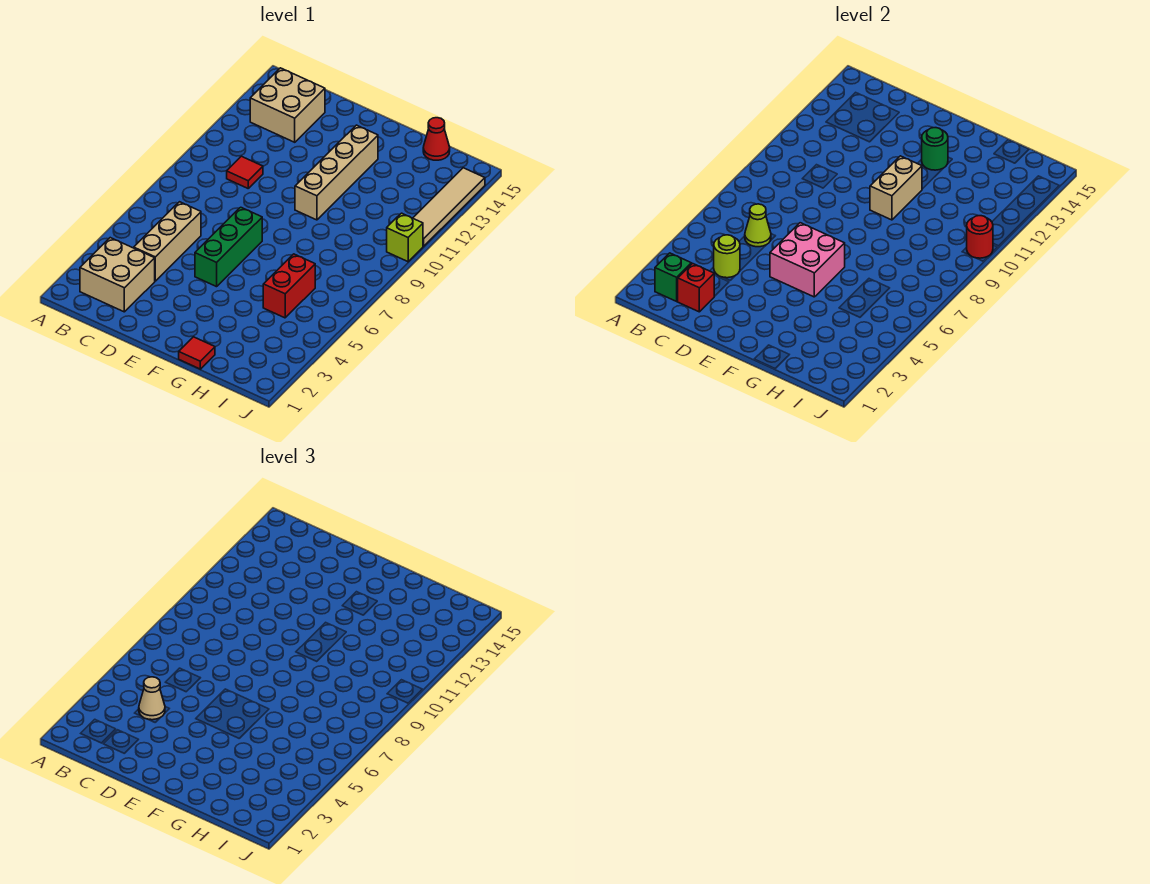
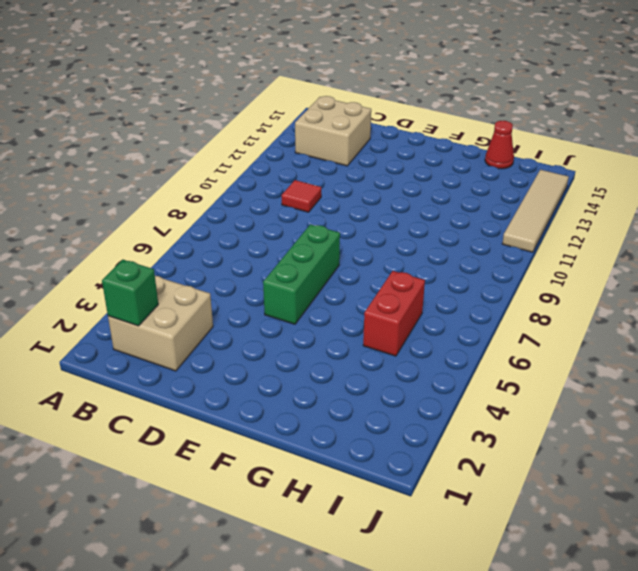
none -> tan brick C4:C6 level 1
none -> tan brick F10:F13 level 1
none -> red tile G1 level 1

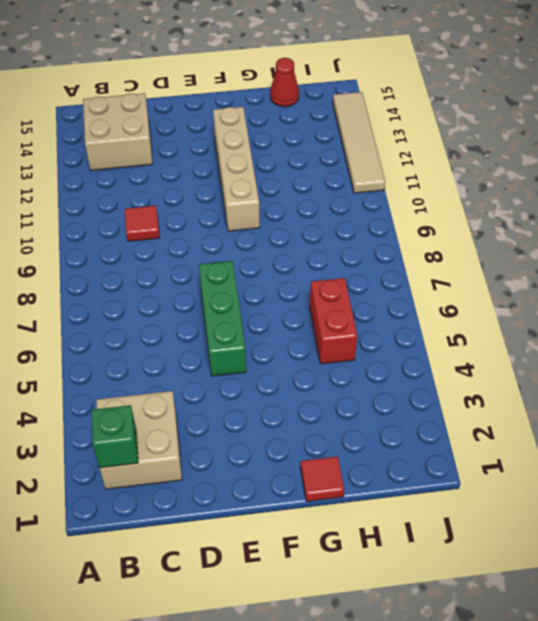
none -> tan brick C4:C6 level 1
none -> lime brick J10 level 1
none -> red brick C2 level 2

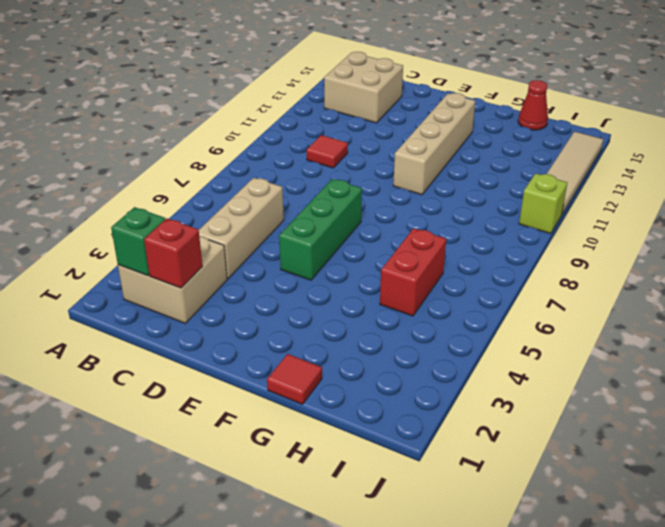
none -> lime round brick C4 level 2
none -> lime cone C6 level 2
none -> pink brick E5:F6 level 2

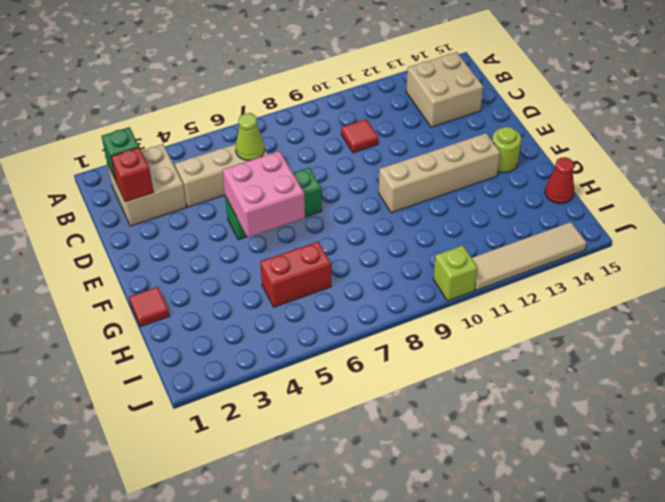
lime round brick F14 level 1 -> lime round brick C4 level 2
none -> tan brick F10:F11 level 2
none -> green round brick F13 level 2
none -> red round brick J10 level 2

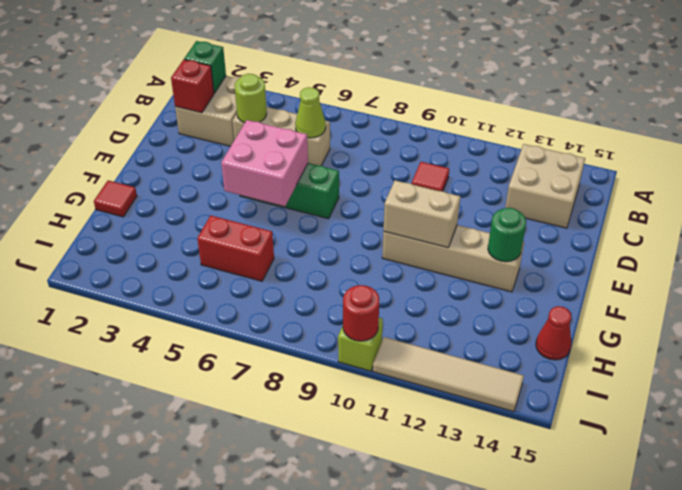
none -> tan cone C4 level 3

